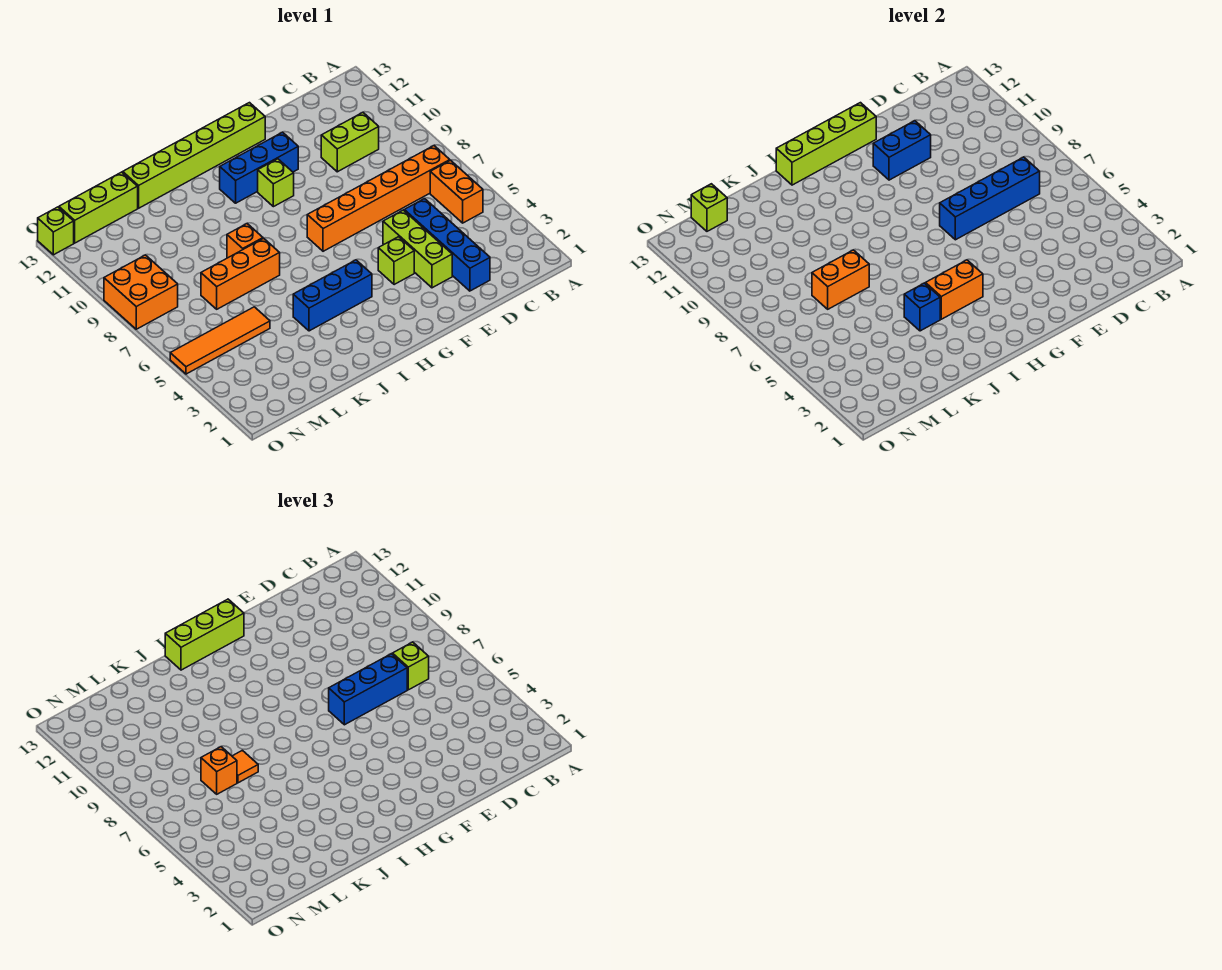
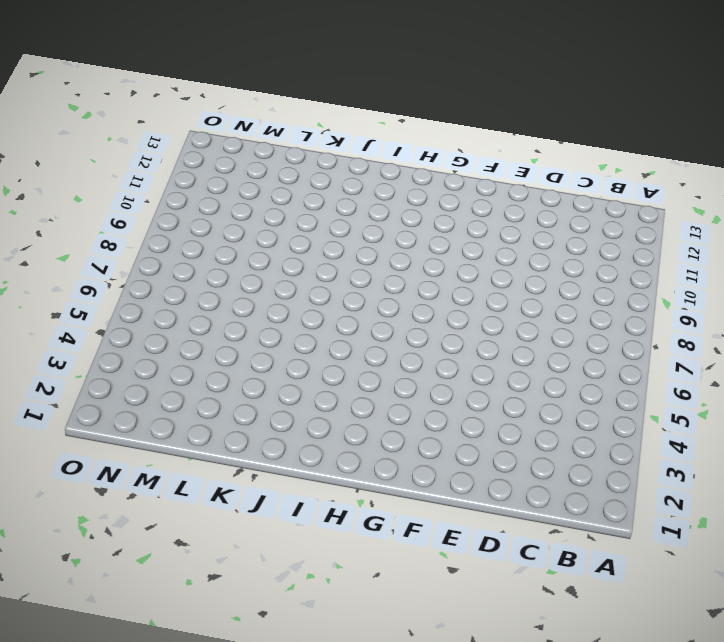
none -> orange brick B5:B6 level 1
none -> orange brick B7:G7 level 1
none -> lime brick C10:D10 level 1

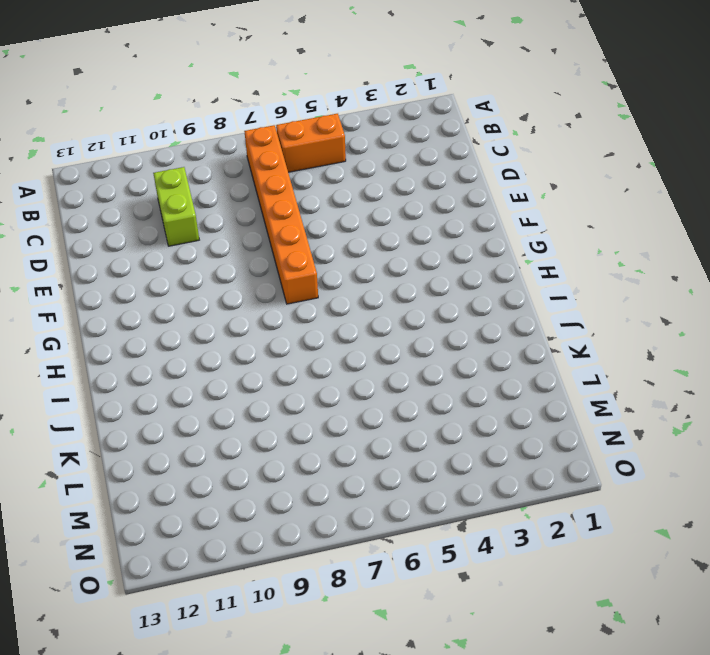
none -> blue brick D2:D5 level 1
none -> lime brick E3:E5 level 1
none -> lime brick F4 level 1

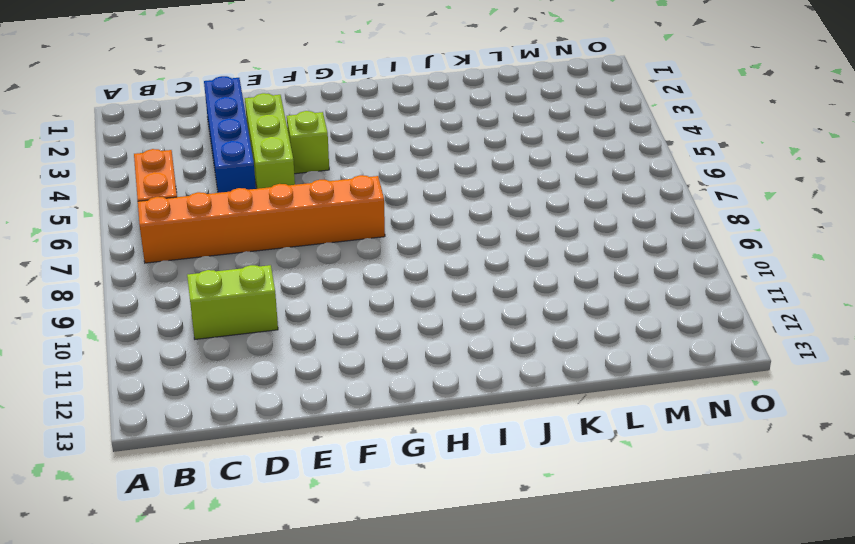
none -> blue brick F11:H11 level 1
none -> lime brick F13:K13 level 1
none -> lime brick G10 level 1

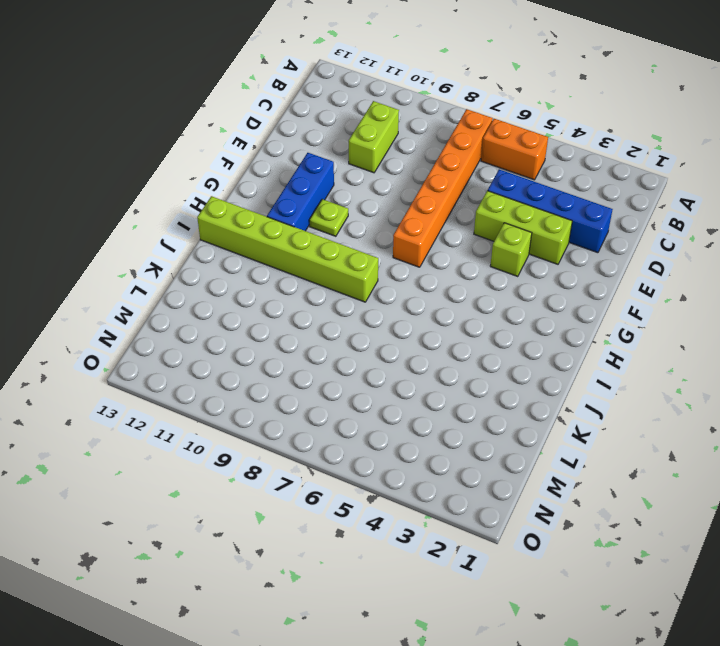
lime plate G10 level 1 -> lime brick G10 level 1
lime brick I8:I13 level 1 -> lime brick F13:K13 level 1
none -> blue brick H4:J4 level 1
none -> orange brick J7:L7 level 1
none -> orange brick J8 level 1

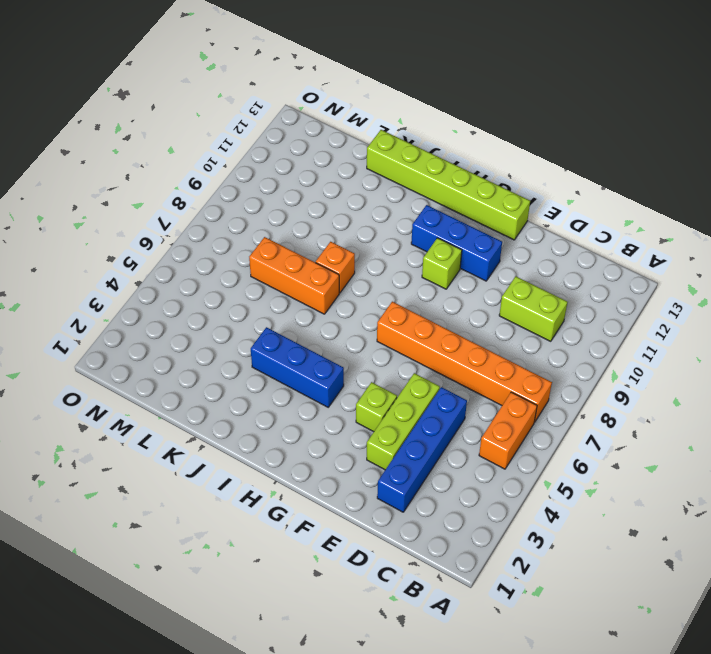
none -> orange tile L5:O5 level 1
none -> lime brick L13:N13 level 1
none -> orange brick N8:O9 level 1

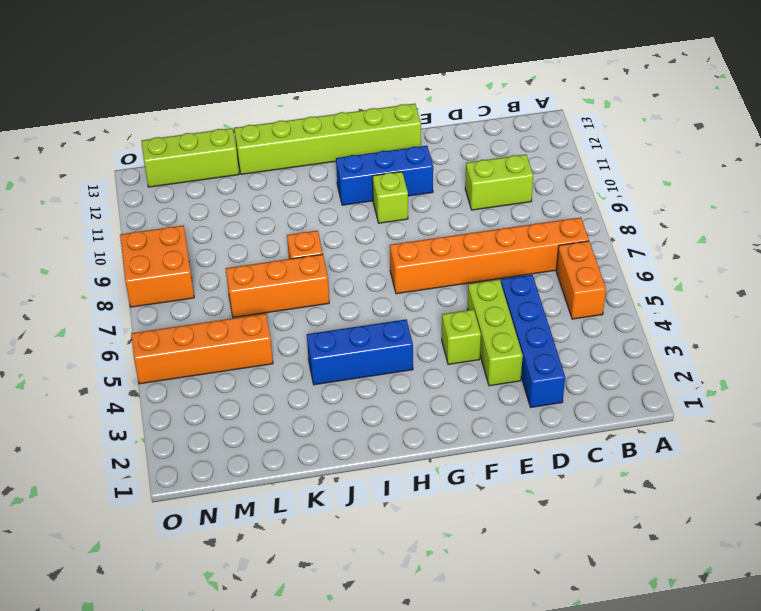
orange brick L5:O5 level 1 -> orange tile L5:O5 level 1
none -> lime brick O13 level 1
none -> blue brick C7:F7 level 2
none -> blue brick E11:F11 level 2

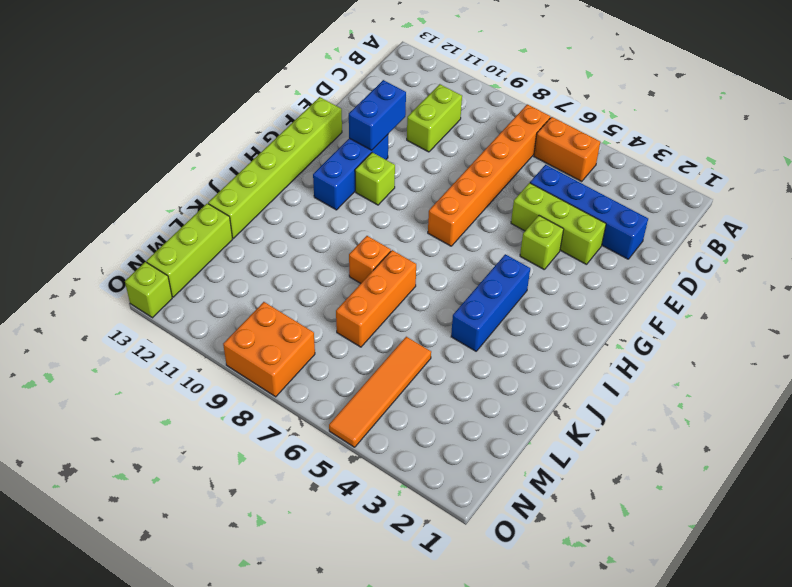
none -> blue brick C7:F7 level 2
none -> lime brick F13:I13 level 2
none -> orange brick H4:I4 level 2

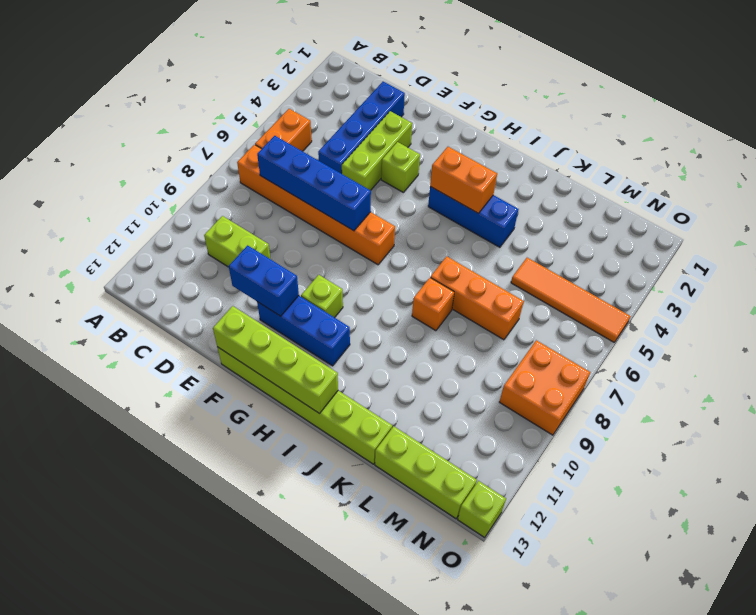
none -> blue brick J4 level 2
none -> orange brick K7:L7 level 2
none -> lime brick M13 level 2

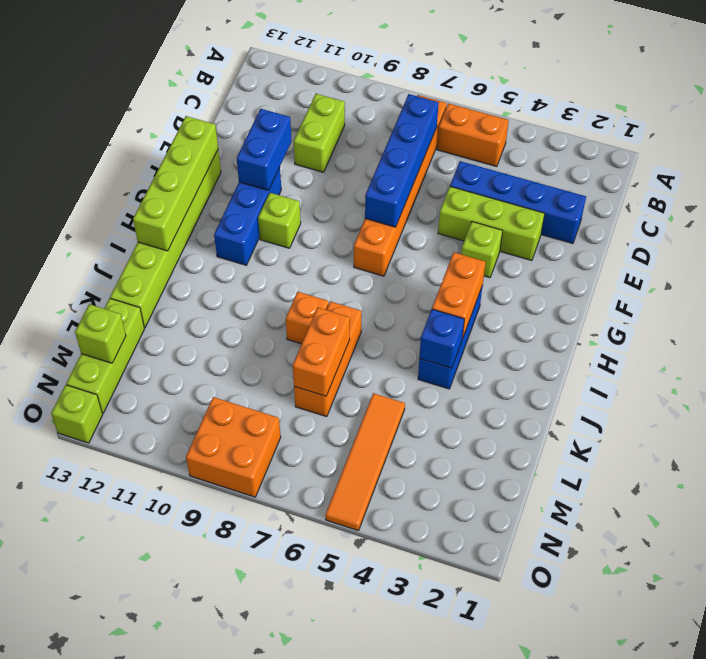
none -> lime brick C7 level 3
none -> blue brick D7:F7 level 3
none -> lime brick G13:I13 level 3

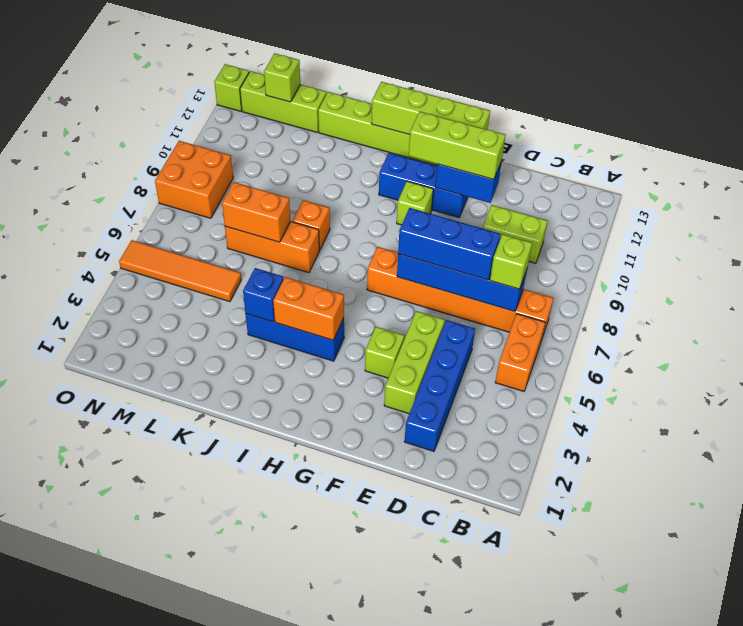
lime brick E11:G11 level 3 -> lime brick G13:I13 level 3
none -> orange tile K7 level 3
none -> orange brick L7 level 3

